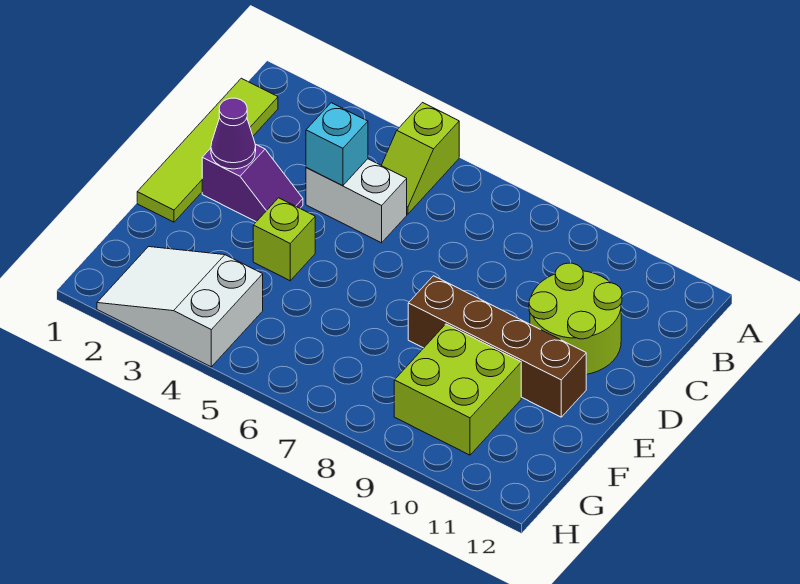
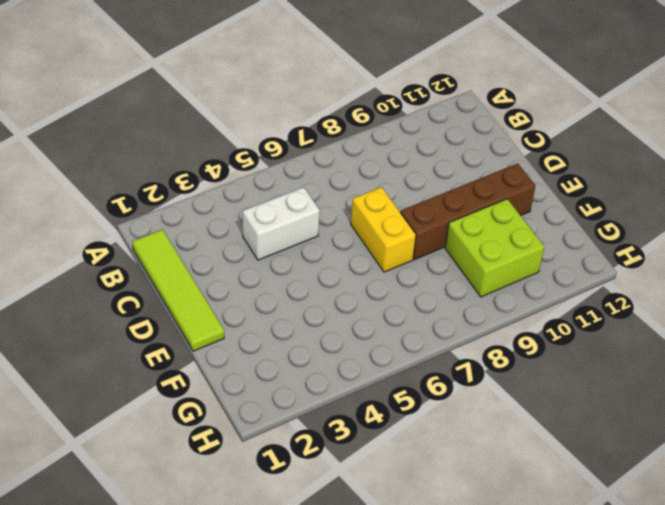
yellow brick D7:E7 level 1 -> none
none -> lime slope A5:B5 level 1 top A
none -> lime round brick C10:D11 level 1

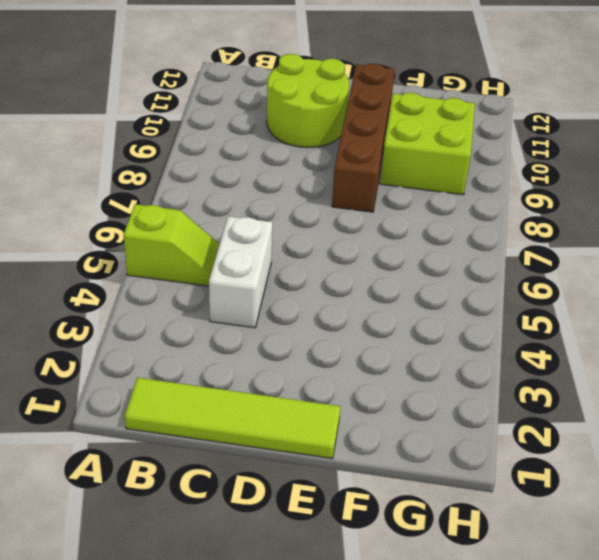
none -> purple slope D2:D3 level 1 top 2
none -> lime brick E4 level 1

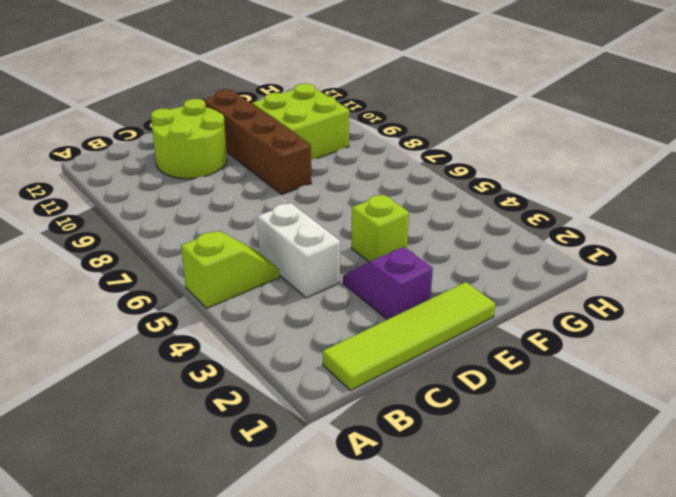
none -> white slope G2:H4 level 1 top 4
none -> cyan brick C4 level 2

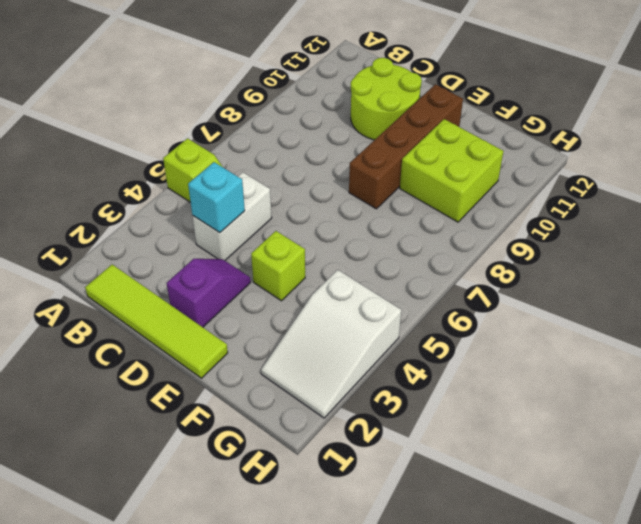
none -> purple cone D2 level 2

